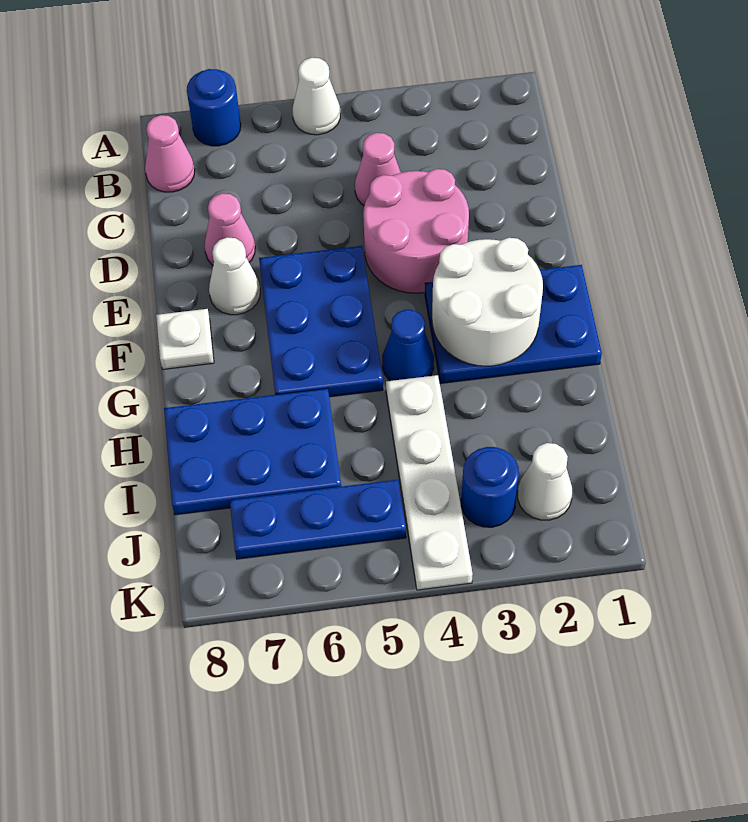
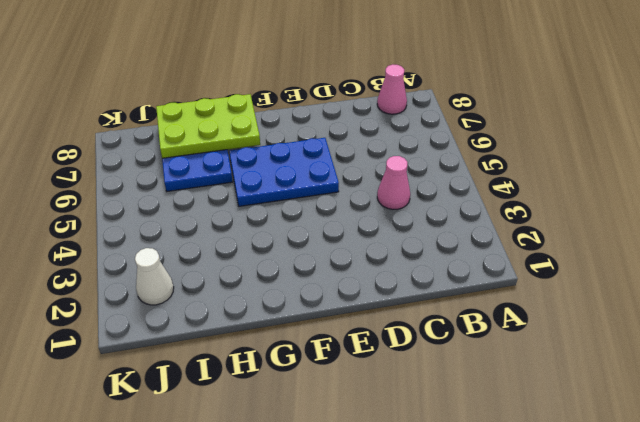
lime plate G7:I8 level 2 -> none
none -> white cone A5 level 1
none -> blue round brick A7 level 1
none -> pink round brick D3:E4 level 1

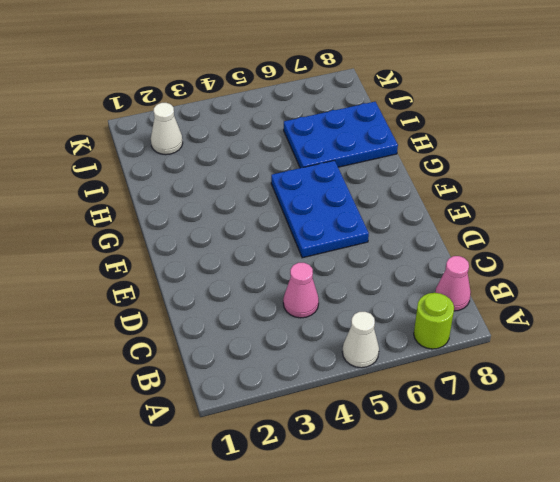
lime round brick A7 level 1 -> blue round brick A7 level 1
none -> pink round brick D3:E4 level 1
none -> pink cone D7 level 1
none -> white cone E7 level 1

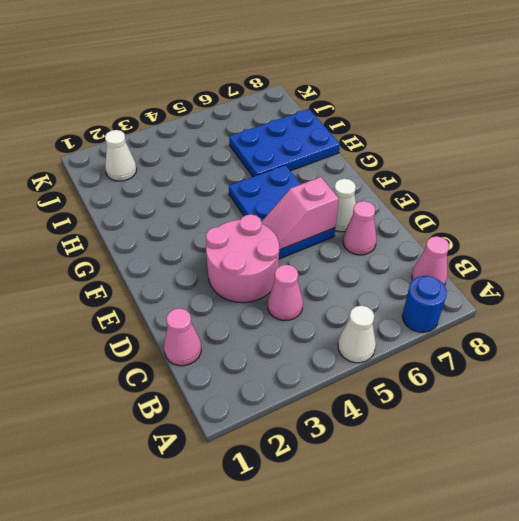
pink cone C1 level 1 -> none
pink slope E5:E6 level 2 top 6 -> none
none -> blue plate F1:G3 level 1
none -> white plate F8 level 1
none -> blue cone G4 level 1

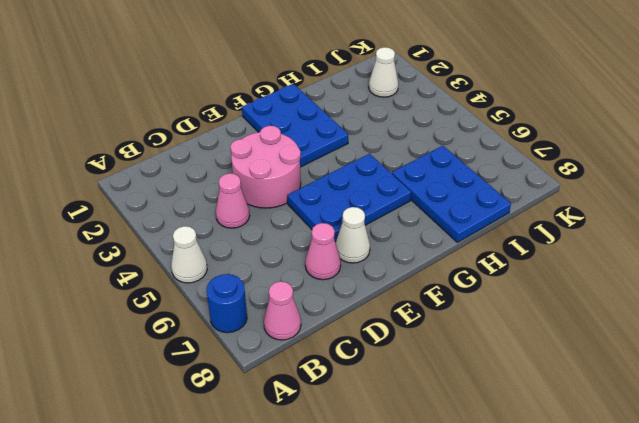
none -> white plate F8 level 1
none -> blue cone G4 level 1
none -> white plate H4:K4 level 1

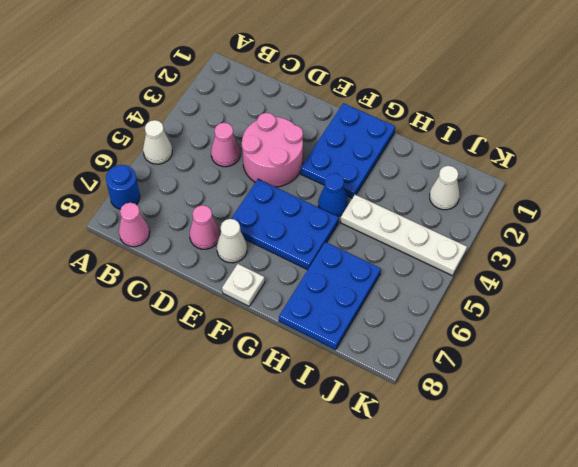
none -> blue round brick J3 level 1
none -> blue plate J5:J7 level 1
none -> white round brick F2:G3 level 2

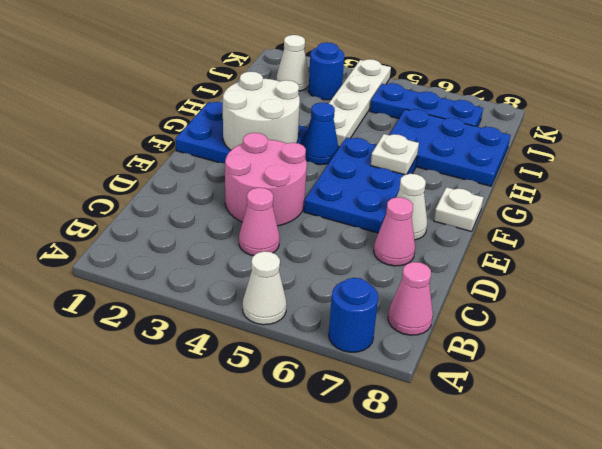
white plate G6 level 2 -> none

